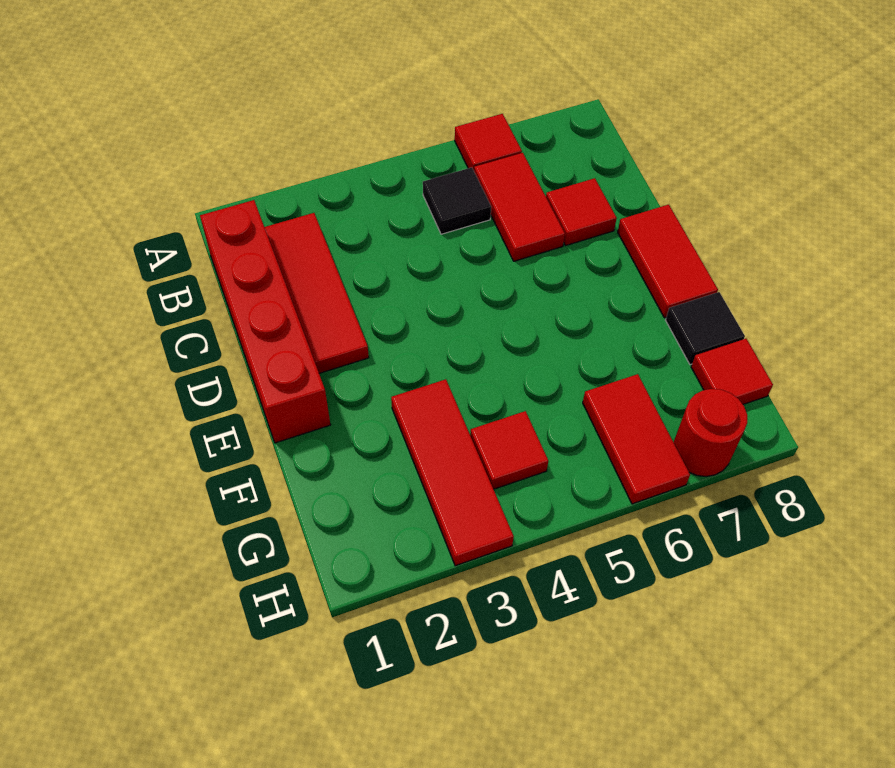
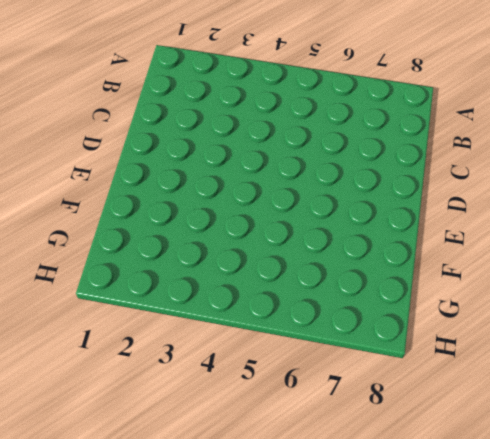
none -> red tile A6 level 1
none -> red brick B1:E1 level 1
none -> red tile B2:D2 level 1

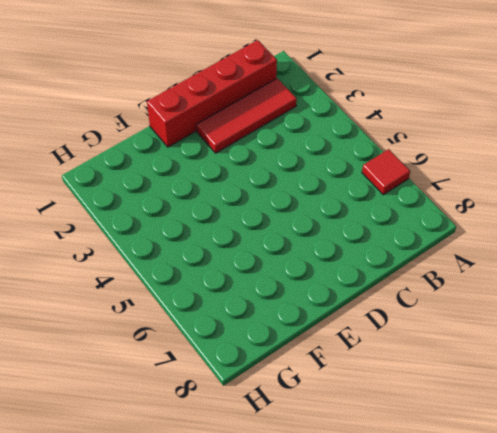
none -> black tile B5 level 1
none -> red tile B6:C6 level 1
none -> red tile C7 level 1

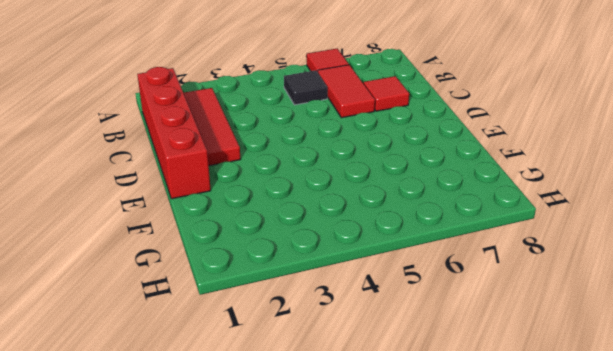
none -> red tile D8:E8 level 1
none -> red tile F3:H3 level 1
none -> black tile F8 level 1

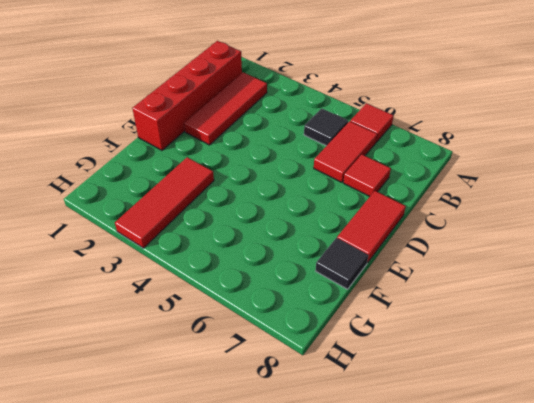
none -> red tile G4 level 1
none -> red tile G6:H6 level 1
none -> red tile G8 level 1

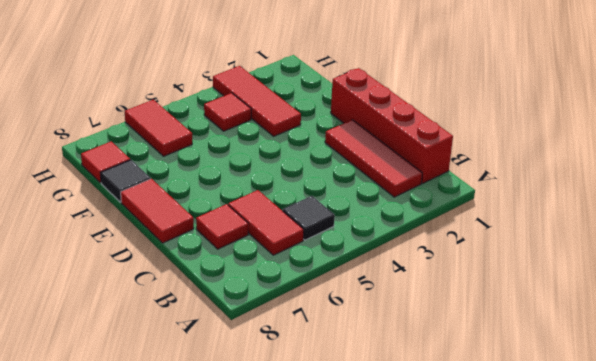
none -> red tile A6 level 1
none -> red round brick H7 level 1

